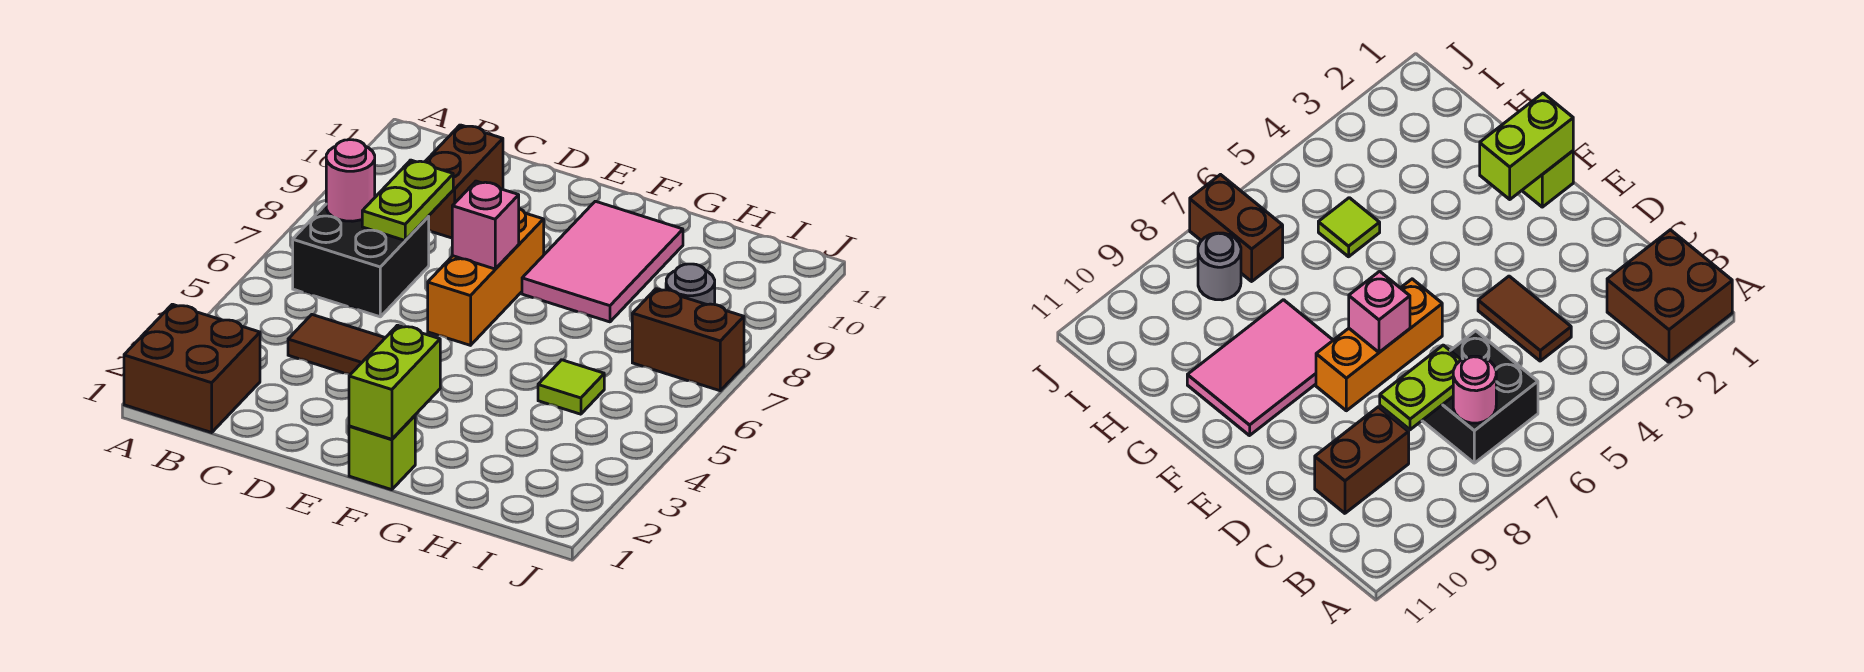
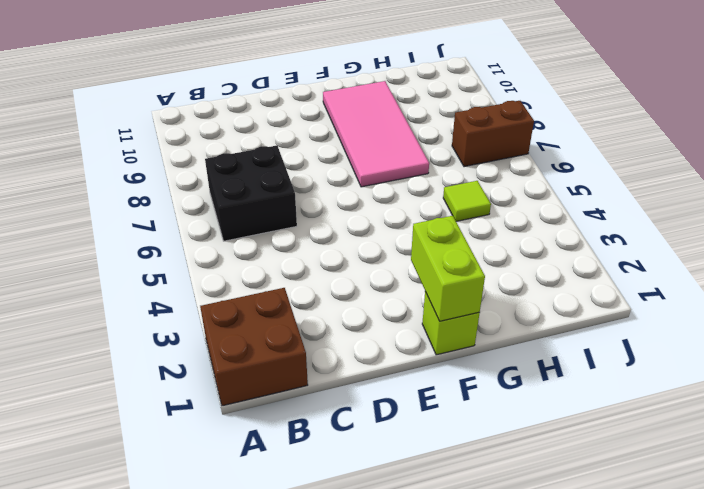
pink tile F7:G10 level 1 -> pink tile F8:G10 level 1
none -> brown tile C4:D4 level 1
none -> brown brick C9:C10 level 1
none -> orange brick E6:E8 level 1

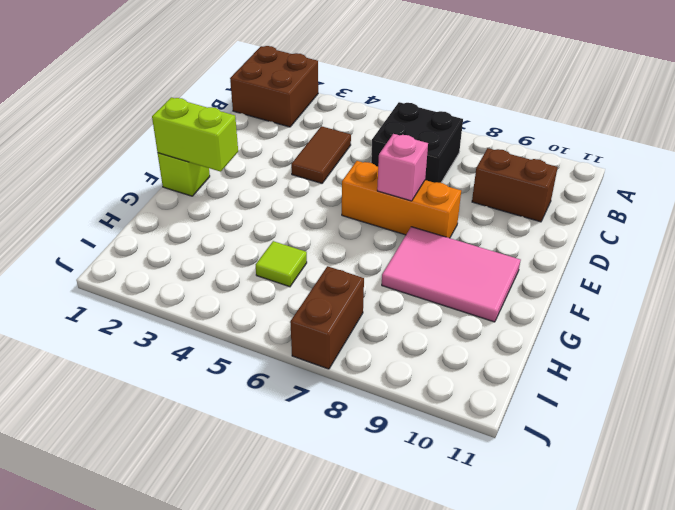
none -> grey round brick I8 level 1
none -> pink round brick B7 level 2
none -> lime plate C7:C8 level 2

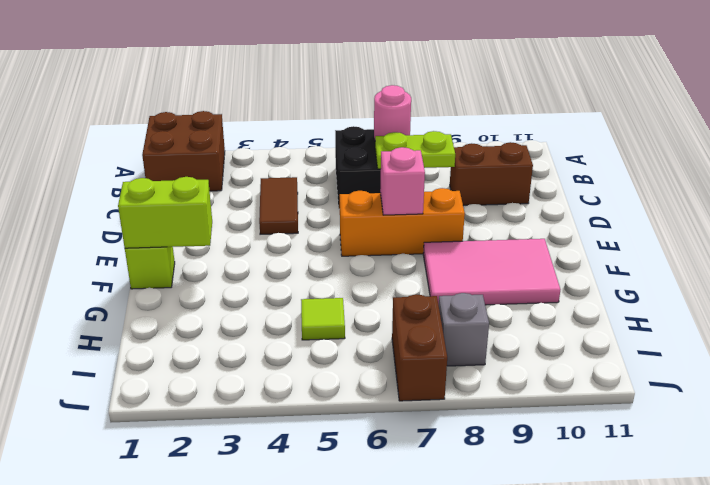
grey brick I8 level 1 -> grey round brick I8 level 1

